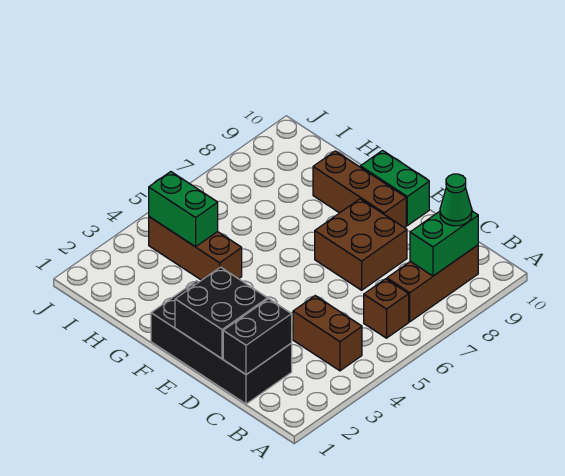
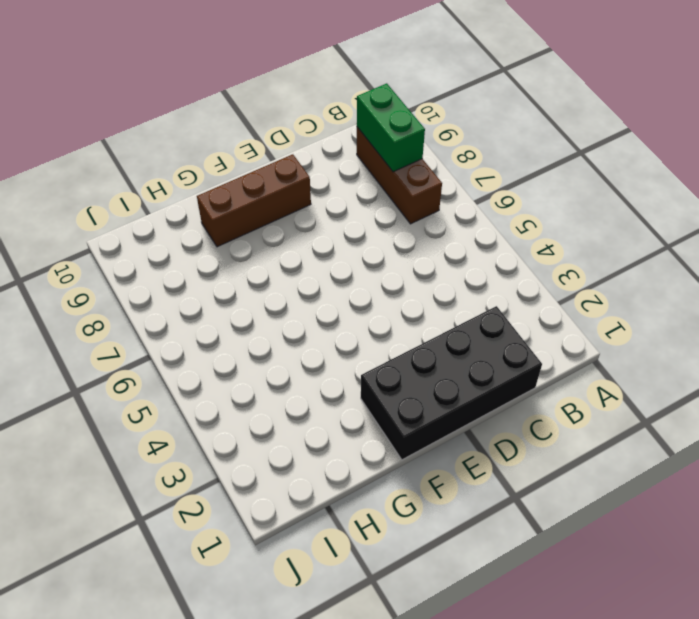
none -> brown brick B4:C4 level 1
none -> brown brick B6 level 1
none -> brown brick D7:E8 level 1

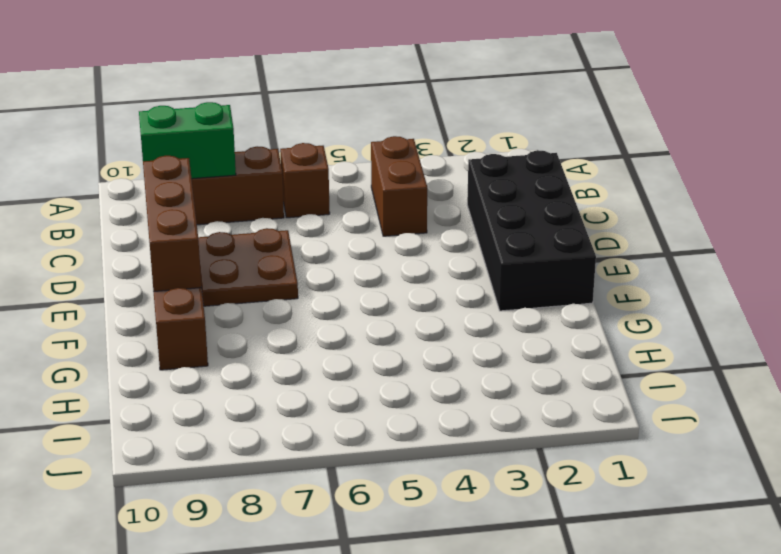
brown plate D7:E8 level 1 -> brown brick D7:E8 level 1
brown brick D9:F9 level 2 -> brown brick G4:I4 level 1
none -> green brick E10:F10 level 1
none -> black brick C1:C2 level 2
none -> black brick D1:E2 level 2

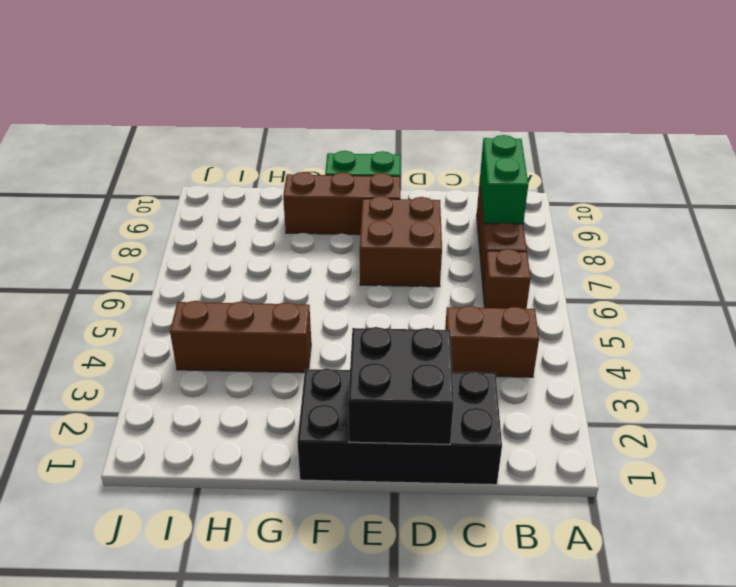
none -> black brick C1:C2 level 2
none -> green brick H4:I4 level 2
none -> green cone B9 level 3

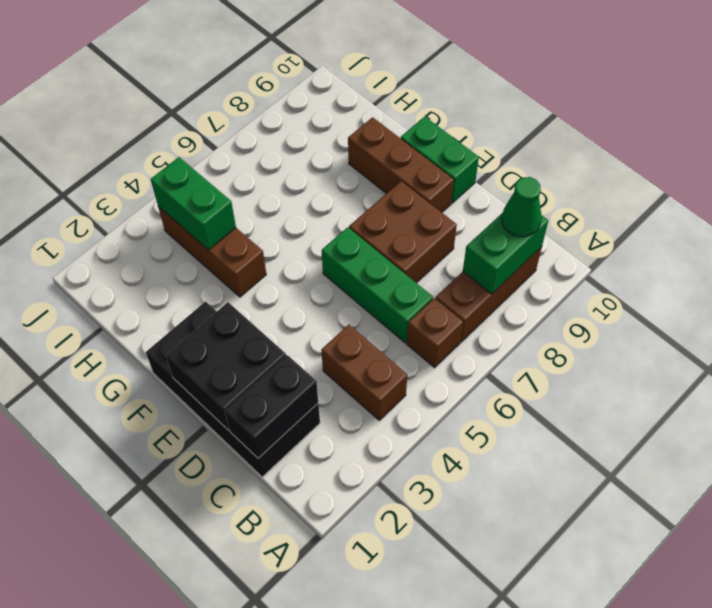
green brick C6:E6 level 1 -> none

